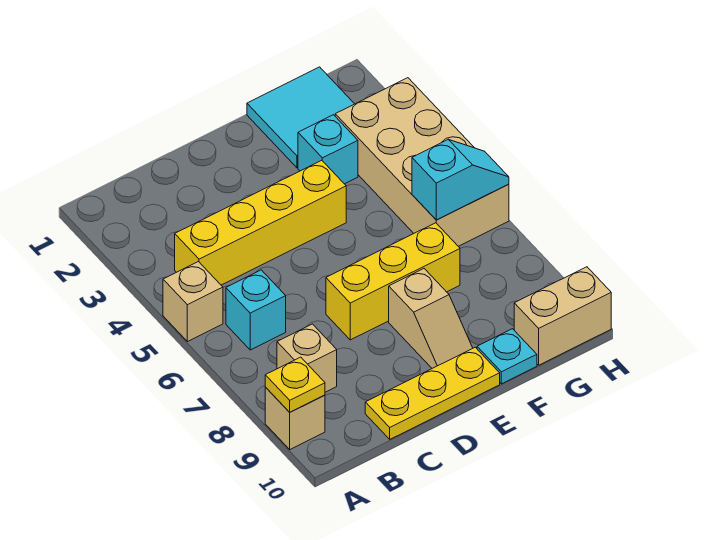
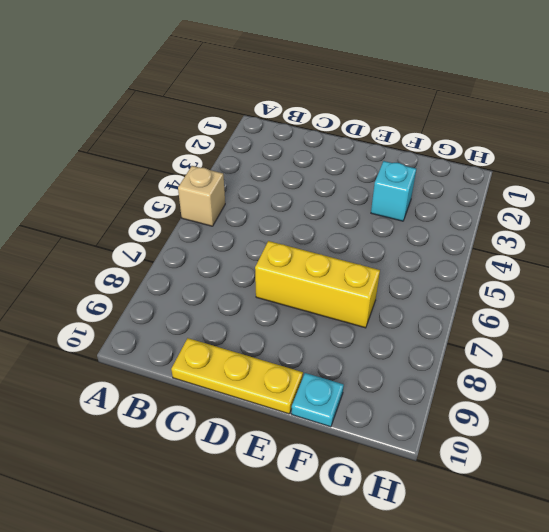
none -> tan brick A9 level 1
none -> yellow brick B4:E4 level 1
none -> cyan brick B6 level 1

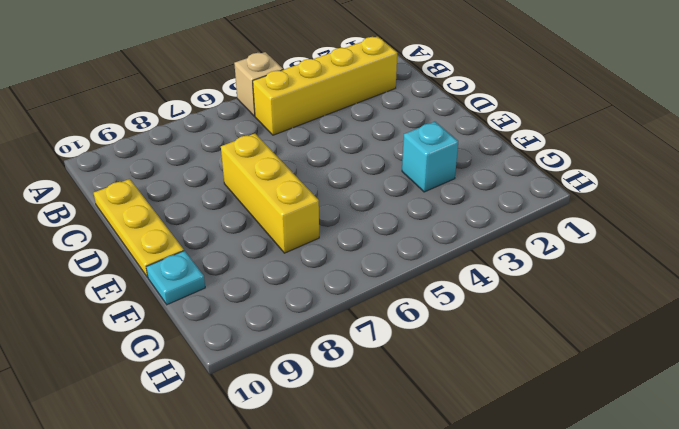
yellow brick B2:B5 level 1 -> yellow brick B4:E4 level 1
none -> tan brick A9 level 1
none -> cyan brick B6 level 1
none -> tan brick B8 level 1

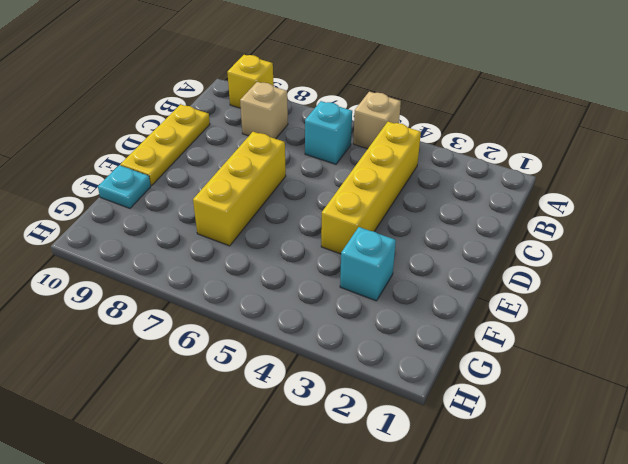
yellow brick A9 level 1 -> tan brick A9 level 1
none -> tan slope E8:E9 level 1 top 8
none -> cyan tile F1:G2 level 1
none -> tan brick G3:H6 level 1

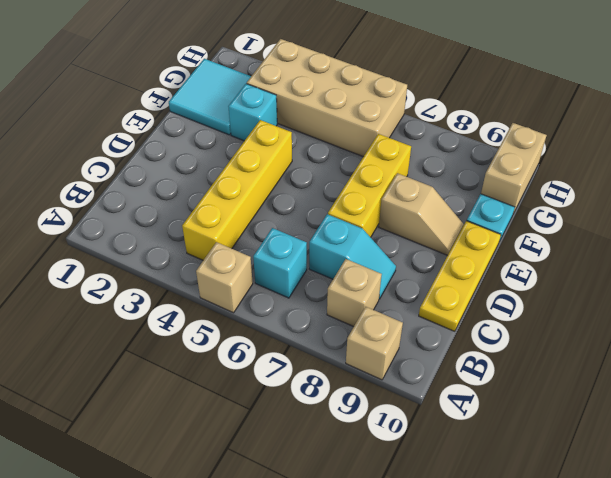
cyan slope C7:C8 level 1 top 7 -> cyan slope G6:H6 level 2 top G
none -> yellow plate A9 level 2

